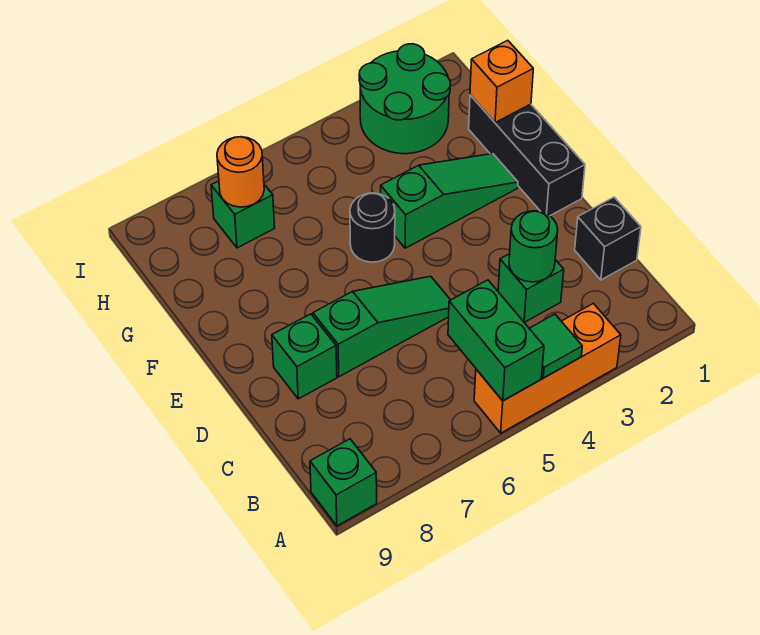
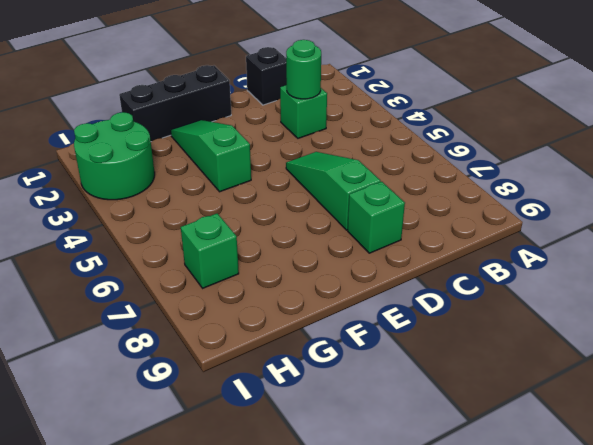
none -> orange brick A3:A5 level 1
none -> green brick A9 level 1
none -> black round brick F5 level 1

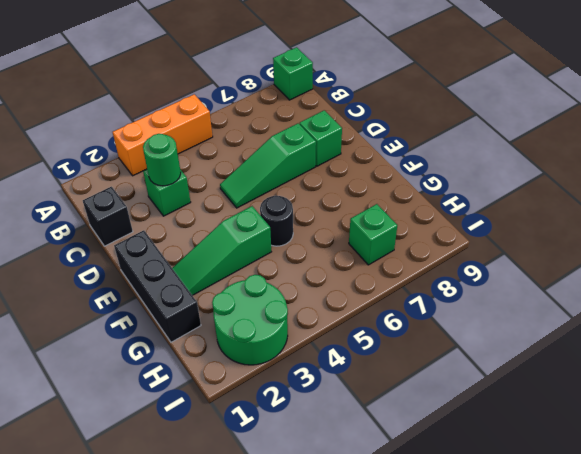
none -> green tile A4 level 2
none -> green brick A5:B5 level 2
none -> orange brick G1 level 2

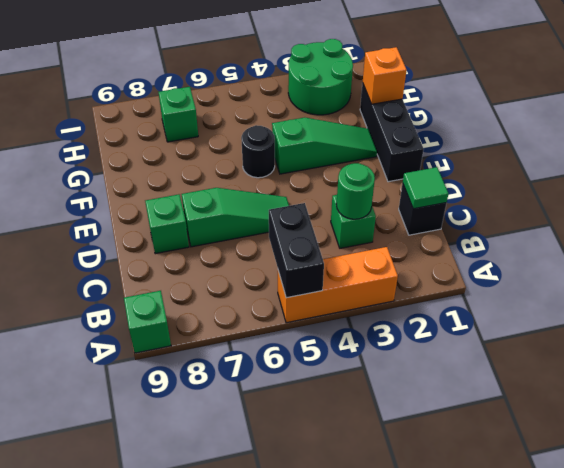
black brick A5:B5 level 2 -> green brick A5:B5 level 2
green tile C1 level 2 -> green tile A4 level 2
none -> orange round brick H7 level 2

